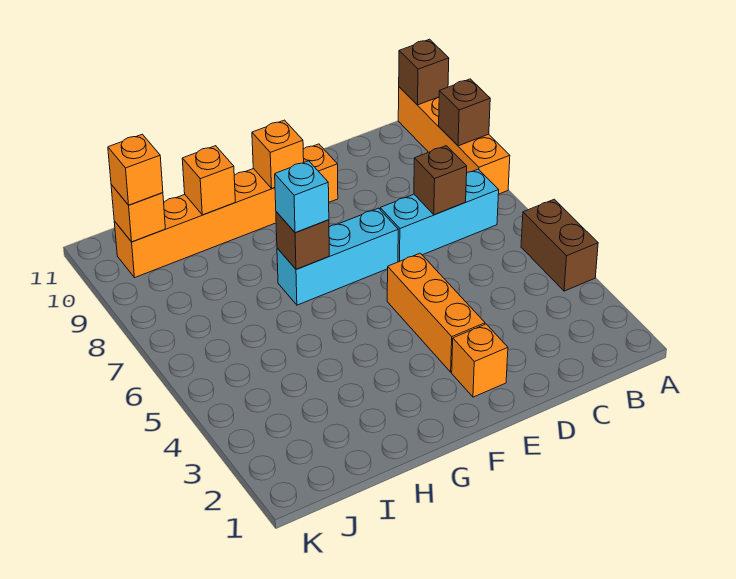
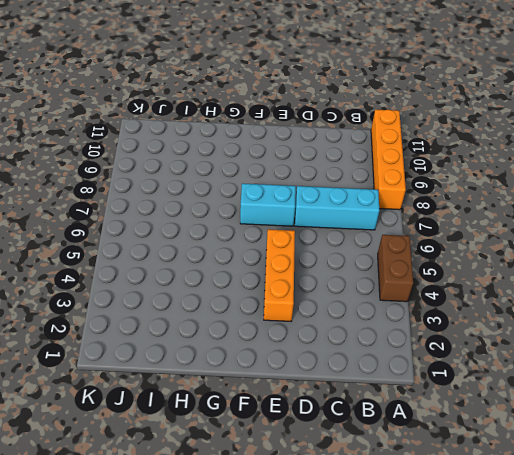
cyan brick E7:F7 level 1 -> cyan brick E7:G7 level 1
none -> orange brick E2 level 1
none -> orange brick E10:J10 level 1
none -> brown brick A9 level 2

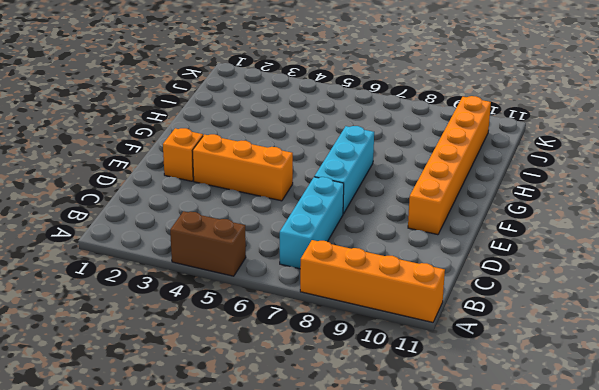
none -> brown brick A9 level 2
none -> brown brick A11 level 2
none -> brown brick C7 level 2

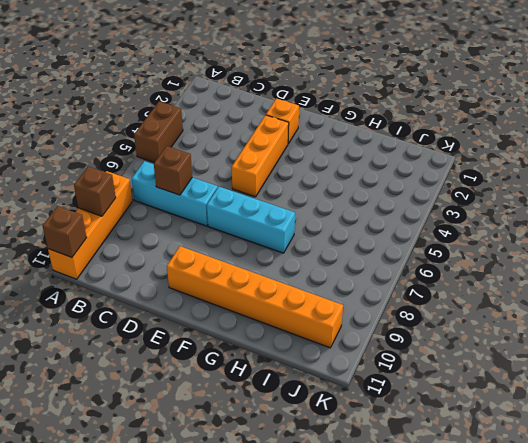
none -> orange brick F10 level 2
none -> brown brick G7 level 2
none -> orange brick H10 level 2

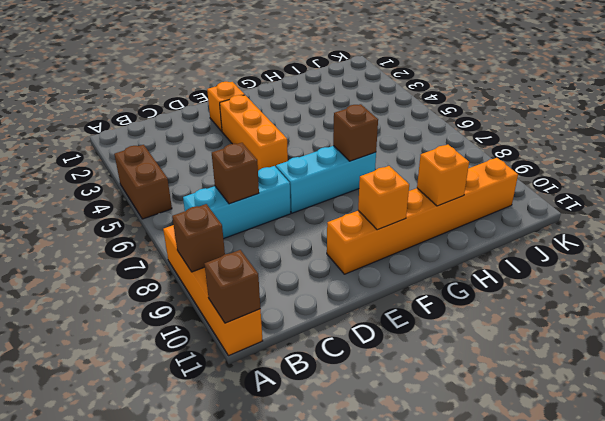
none -> orange brick J10 level 2
none -> cyan brick G7 level 3
none -> orange brick J10 level 3

